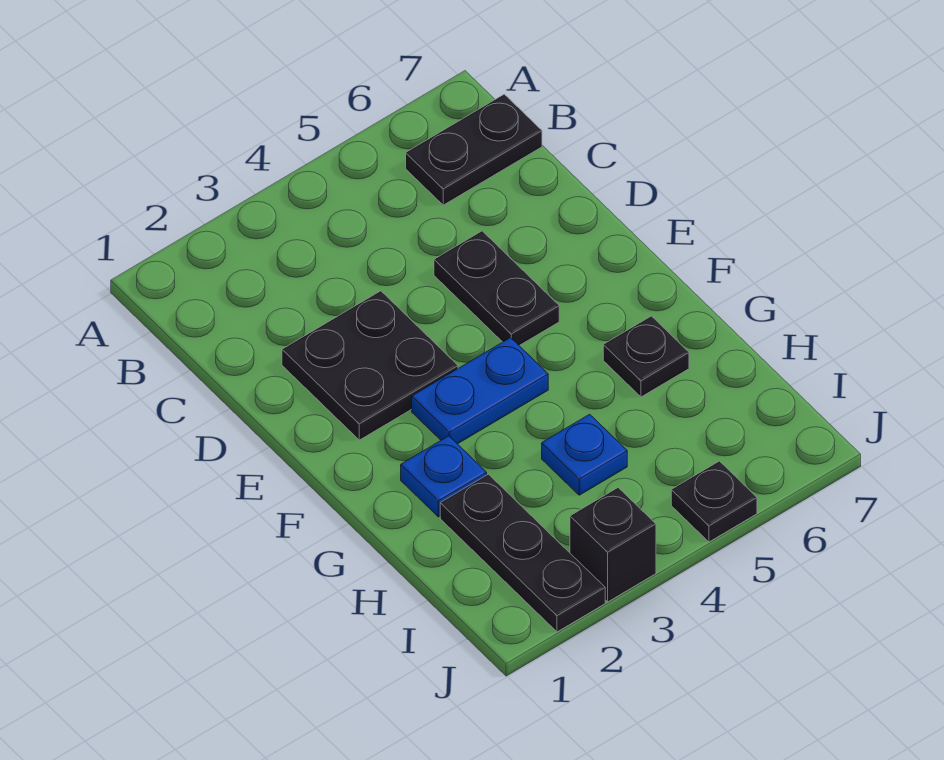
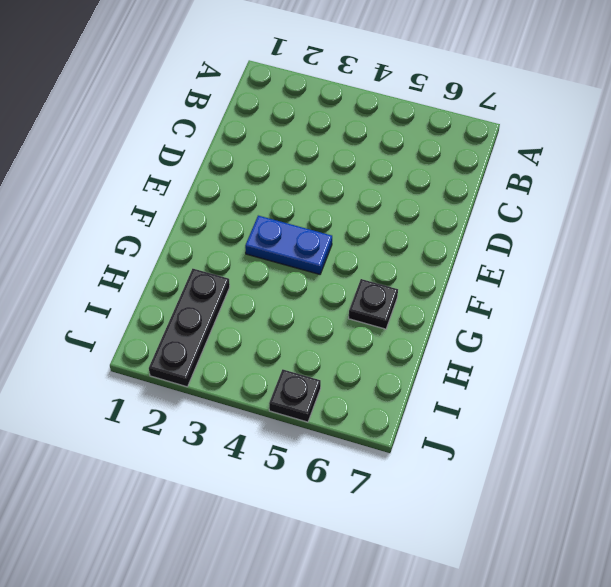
none -> black plate B6:B7 level 1
none -> black plate D2:E3 level 1

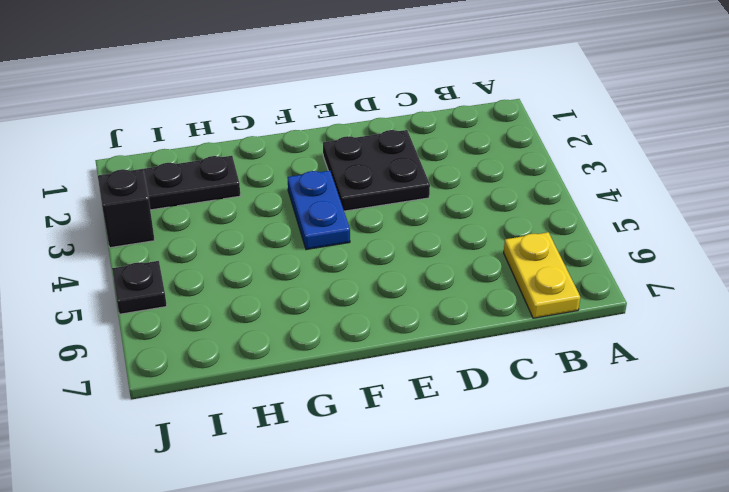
yellow plate B6:B7 level 1 -> black plate B6:B7 level 1
none -> black plate D5:E5 level 1
none -> blue plate G2 level 1

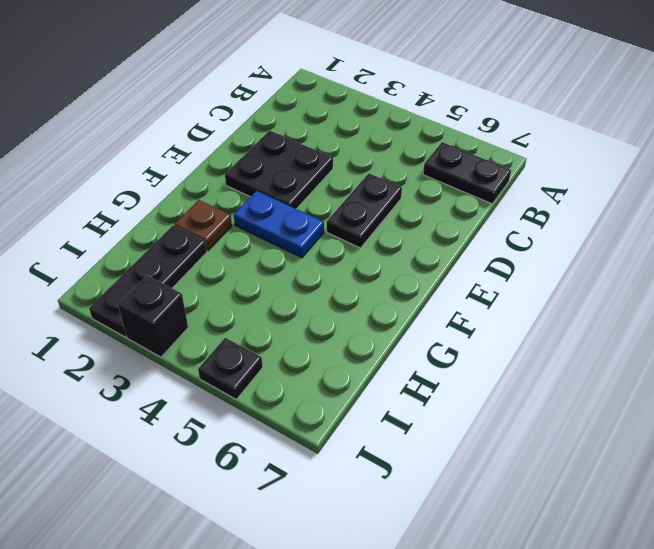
brown plate G2 level 1 -> blue plate G2 level 1
none -> black plate G6 level 1
none -> blue plate H4 level 1

